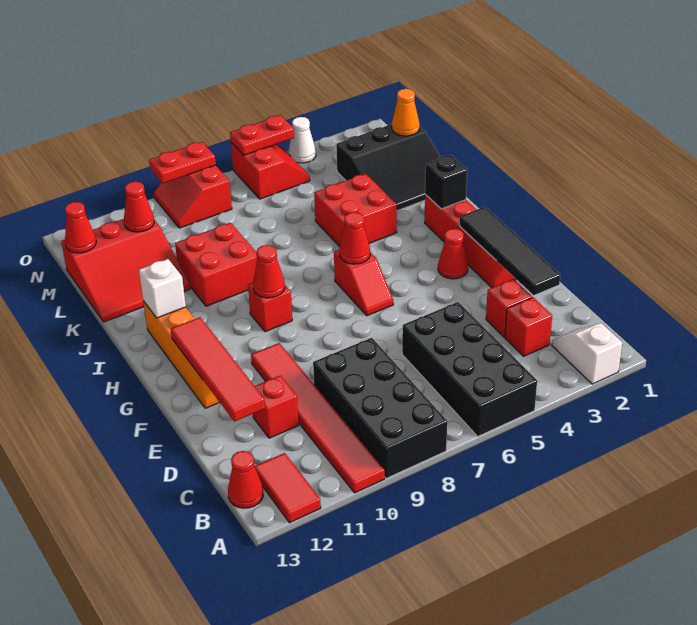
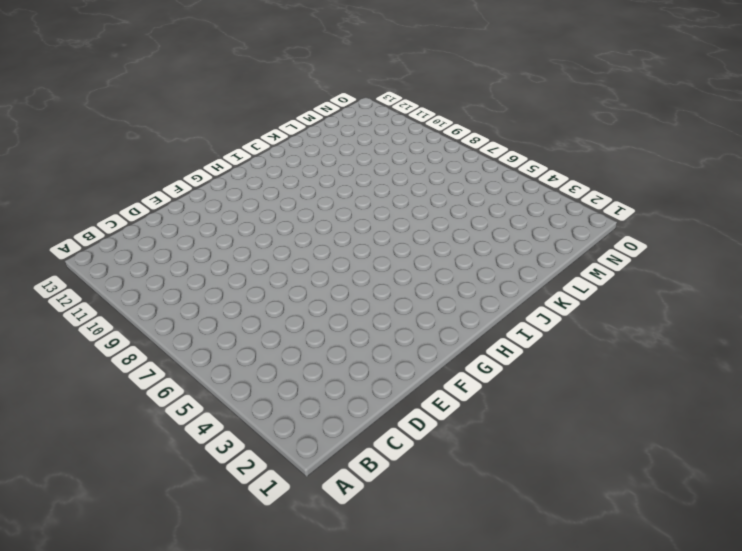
none -> white slope A2:B2 level 1 top A
none -> black brick A5:D6 level 1
none -> black brick A8:D9 level 1
none -> red tile A10:F10 level 1

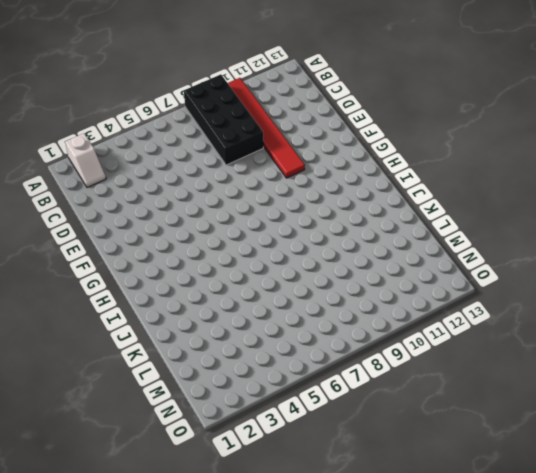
none -> black brick A5:D6 level 1
none -> red tile A12:B12 level 1
none -> red cone B13 level 1
none -> red brick C3 level 1

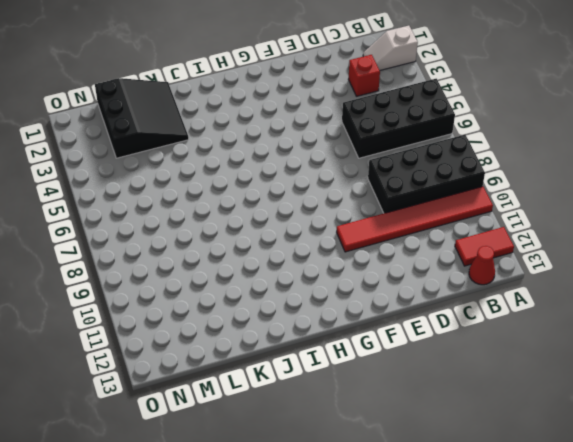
none -> red brick D3 level 1
none -> red brick D11 level 1
none -> red brick F2:I2 level 1
none -> orange brick F12:I12 level 1

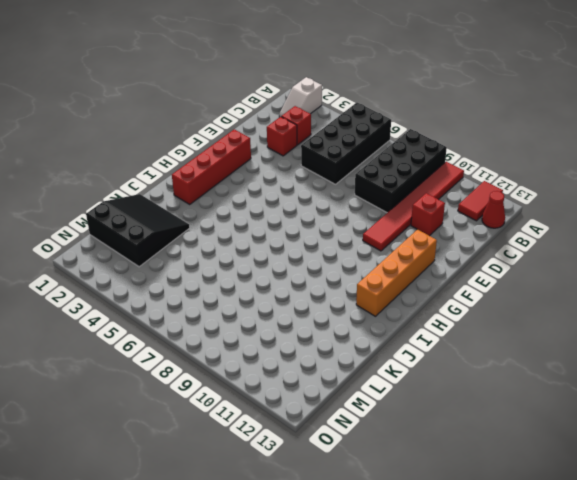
none -> red cone G3 level 1
none -> red slope G6:H6 level 1 top H
none -> red brick H9 level 1
none -> red brick J4:K5 level 1

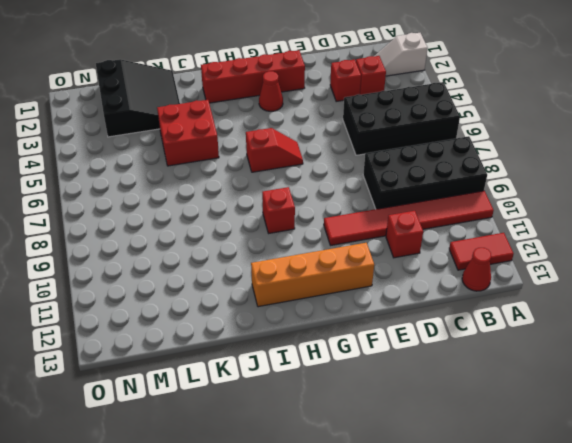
none -> red brick J9:K10 level 1
none -> red slope K11:M13 level 1 top M
none -> red slope N5:O6 level 1 top 6
none -> red slope N8:O9 level 1 top 8

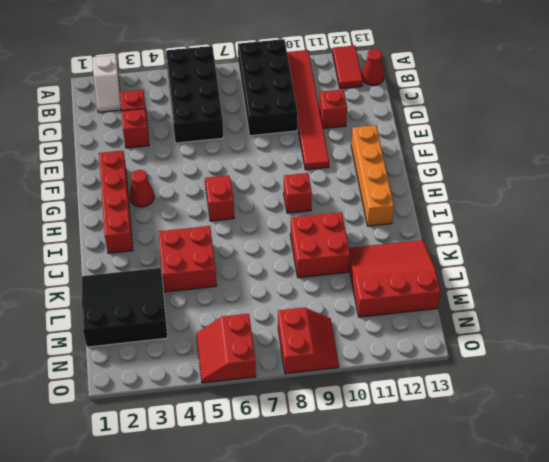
none -> white cone O4 level 1
none -> black tile D2:G2 level 2
none -> red tile D12:G12 level 2
none -> red cone H6 level 2

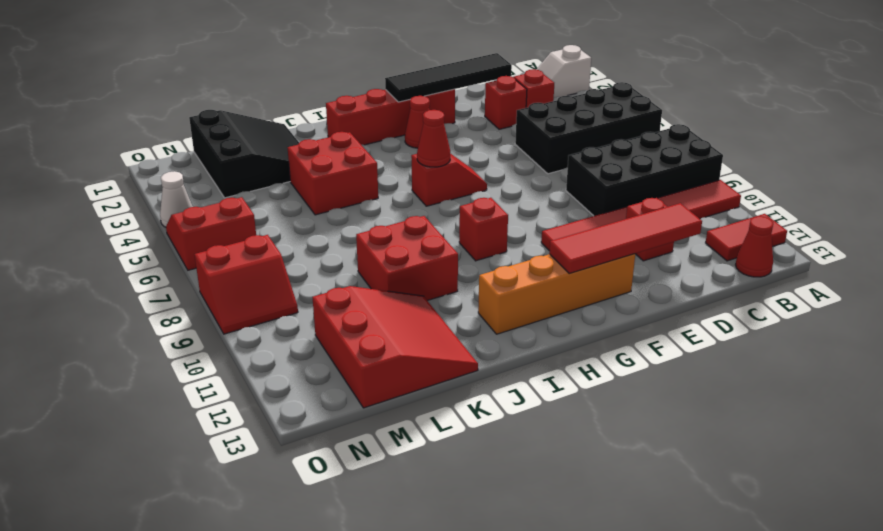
none -> red cone H9 level 2
none -> black brick I2 level 2
none -> white brick I12 level 2
none -> orange cone M1 level 2

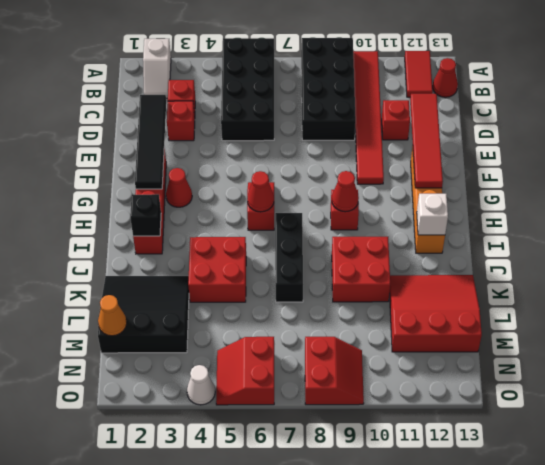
black brick I7:K7 level 1 -> none
none -> red cone M11 level 2
none -> red cone M13 level 2
none -> red plate O5:O6 level 2
none -> red plate O8:O9 level 2

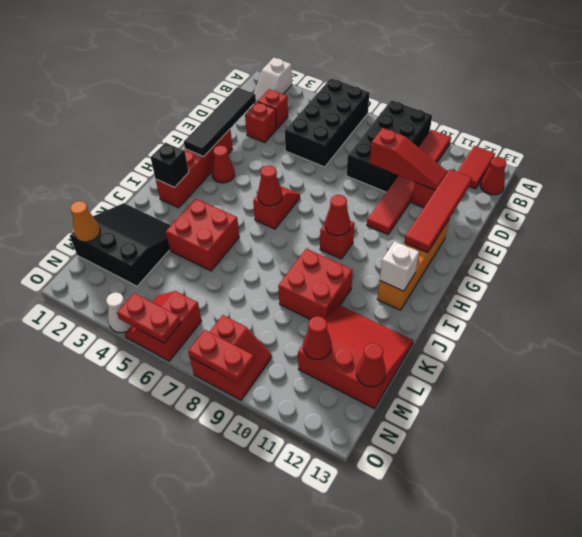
red slope D9:D11 level 2 top 9 -> none

